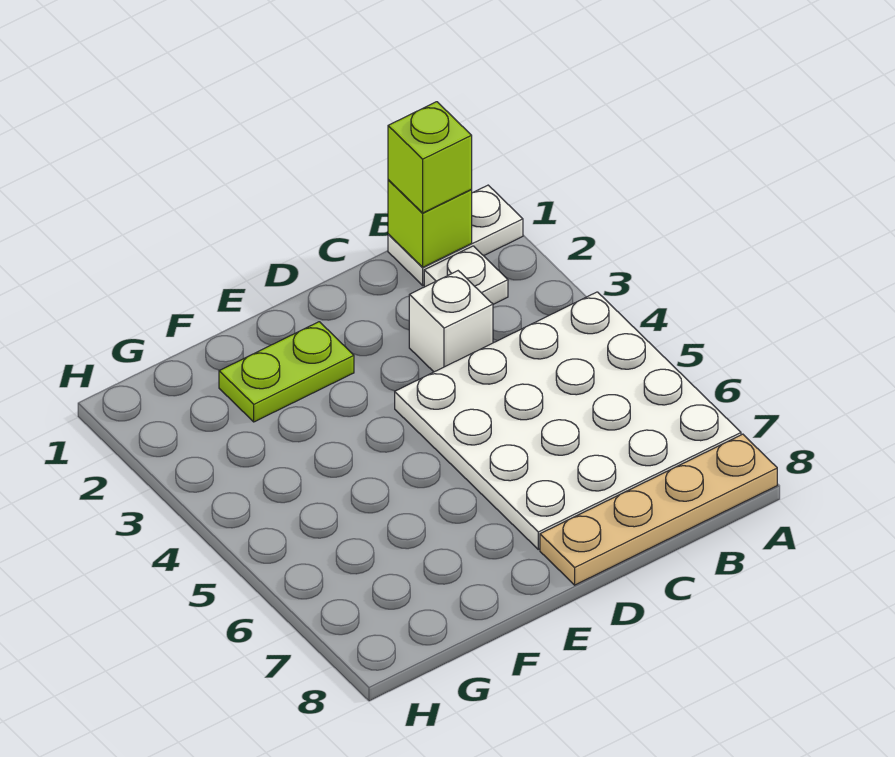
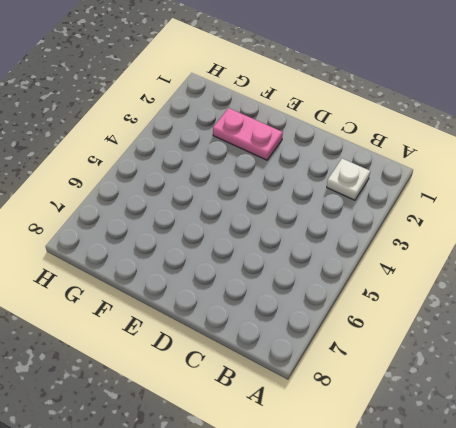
pink plate E2:F2 level 1 -> lime plate E2:F2 level 1
none -> white plate A1:B1 level 1
none -> white plate A4:D7 level 1

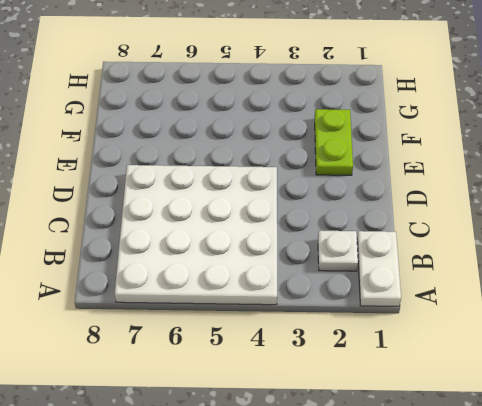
none -> tan plate A8:D8 level 1
none -> white brick C3 level 1

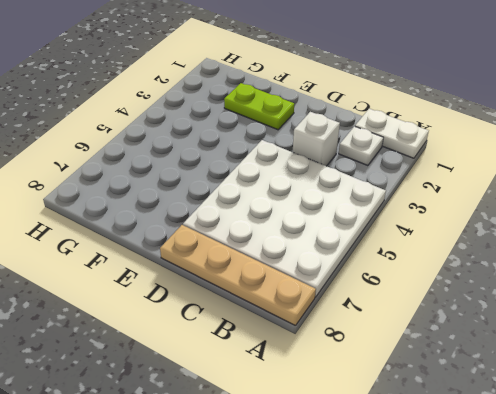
none -> lime brick B1 level 2
none -> lime brick B1 level 3

